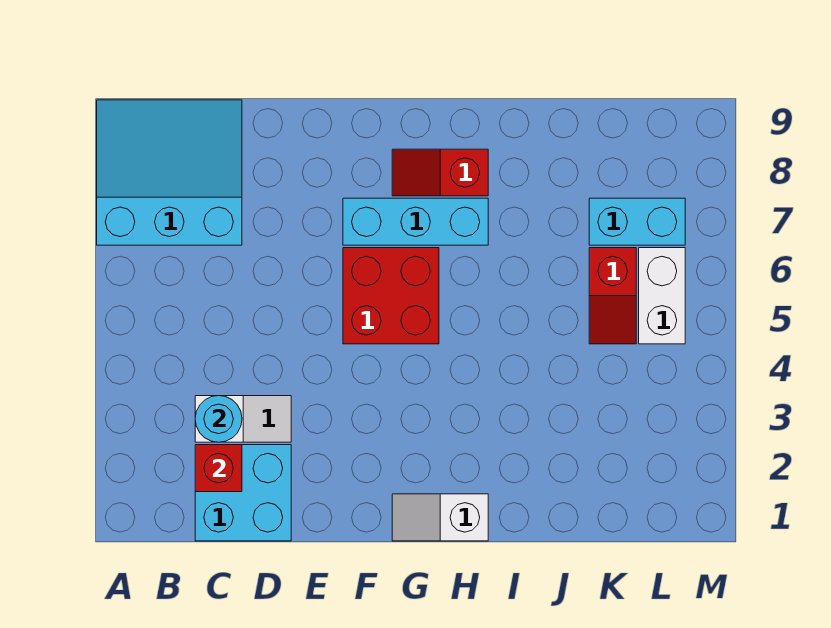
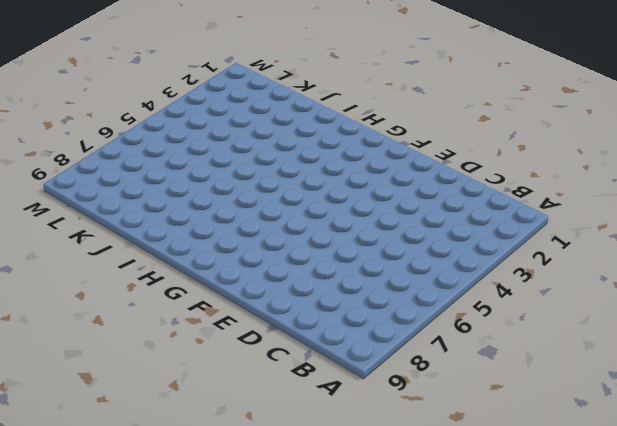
none -> cyan slope A7:C9 level 1 top 7
none -> cyan brick C1:D2 level 1
none -> white slope C3:D3 level 1 top C

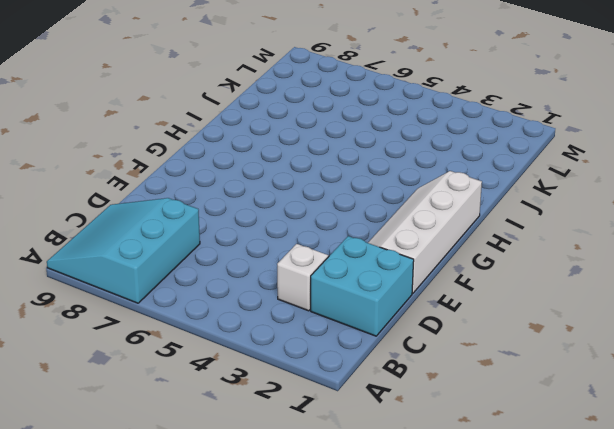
white slope E1:H2 level 1 top 1 -> white slope G1:H1 level 1 top H
none -> red brick F5:G6 level 1
none -> cyan brick F7:H7 level 1
none -> red slope G8:H8 level 1 top H

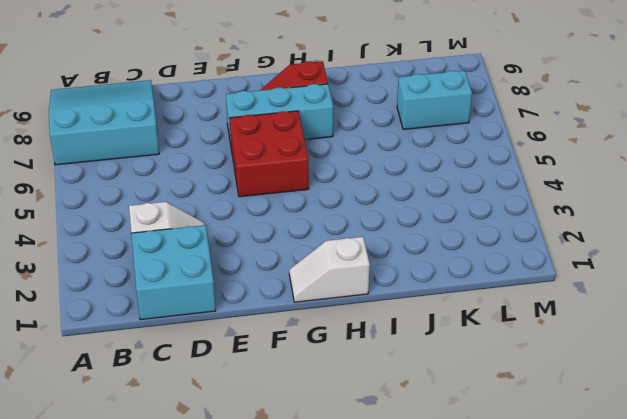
none -> red slope K5:K6 level 1 top 6
none -> white brick L5:L6 level 1
none -> red brick C2 level 2

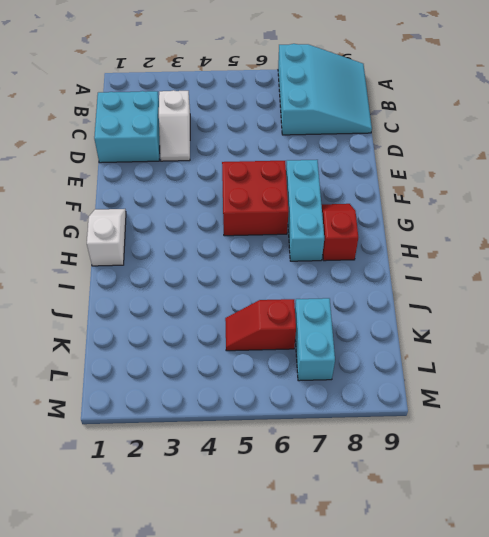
none -> white brick L5:L6 level 1
none -> red brick C2 level 2
none -> cyan round brick C3 level 2

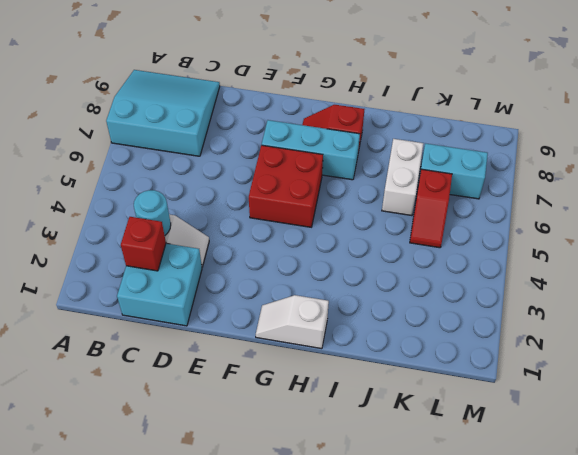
white brick J6:J7 level 1 -> white brick L5:L6 level 1

